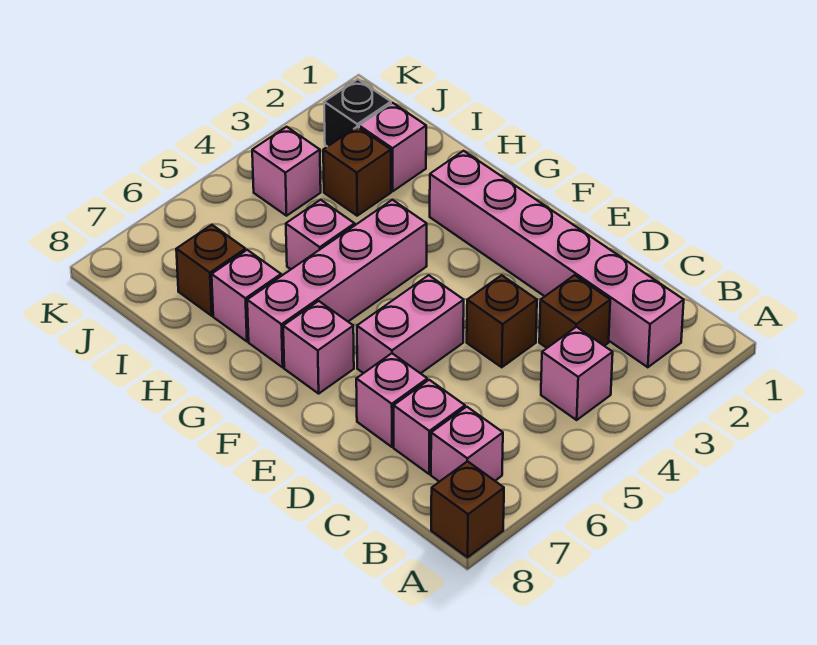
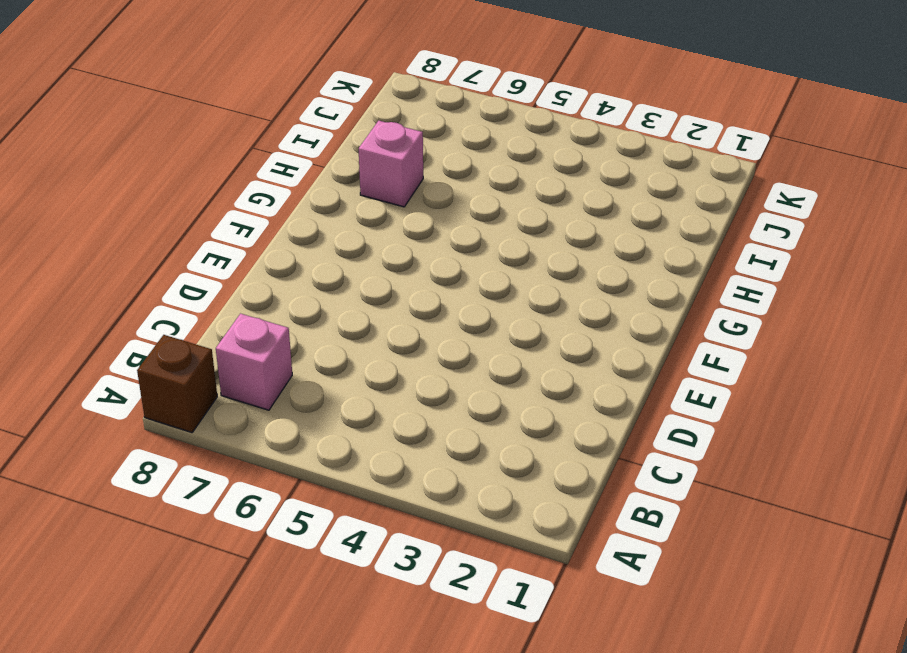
none -> pink brick B2:G2 level 1
none -> pink brick B4 level 1
none -> brown brick C3 level 1

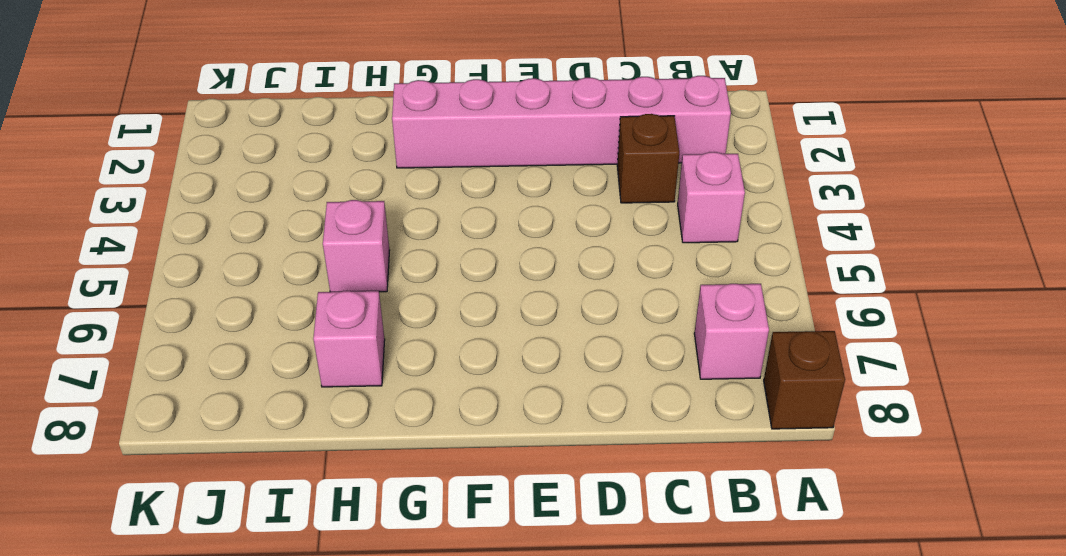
none -> pink brick C7 level 1
none -> brown brick D4 level 1
none -> pink brick D7 level 1

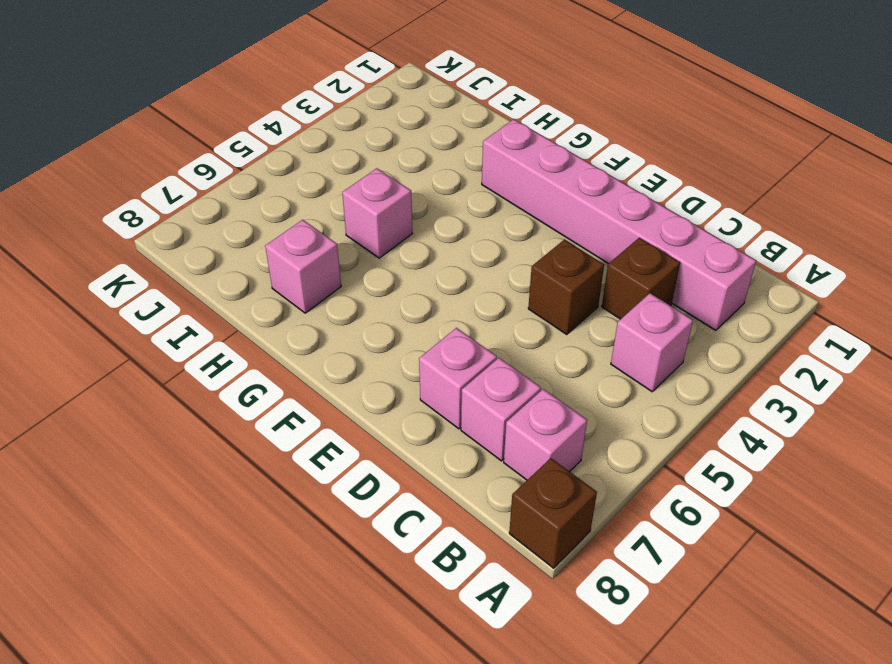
none -> pink brick E5:E6 level 1
none -> pink brick F7 level 1
none -> pink brick G4:G7 level 1

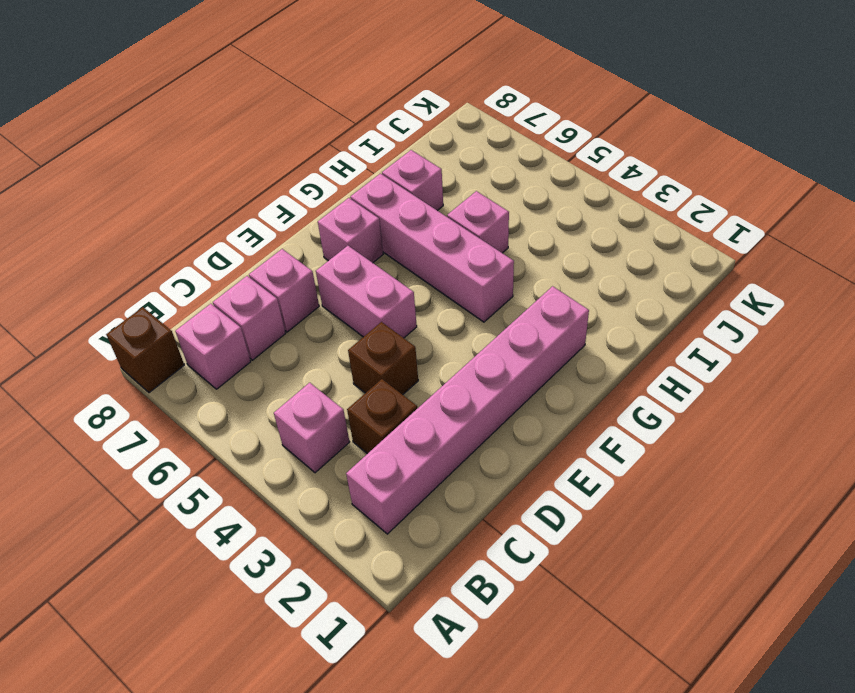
none -> pink brick I2 level 1
none -> brown brick I3 level 1
none -> brown brick I7 level 1

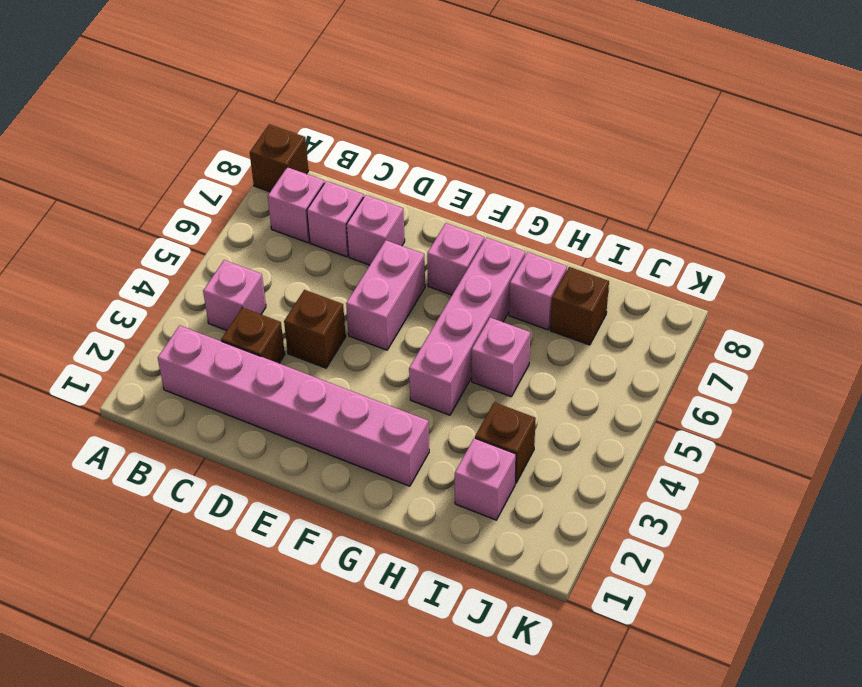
none -> black brick J2 level 1
none -> pink brick J4 level 1

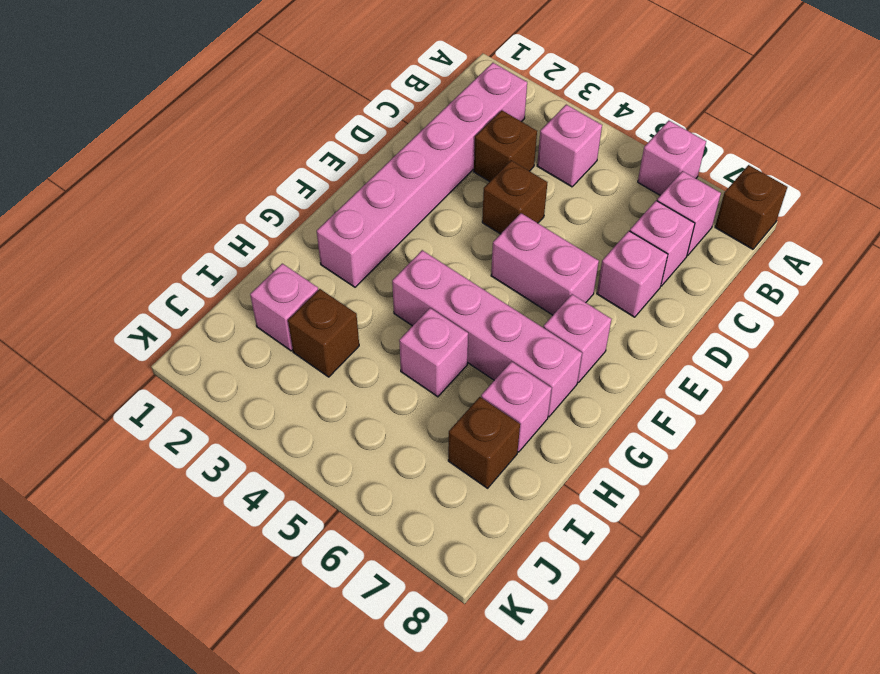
pink brick A6 level 1 -> pink brick J4 level 1
none -> black brick J2 level 1

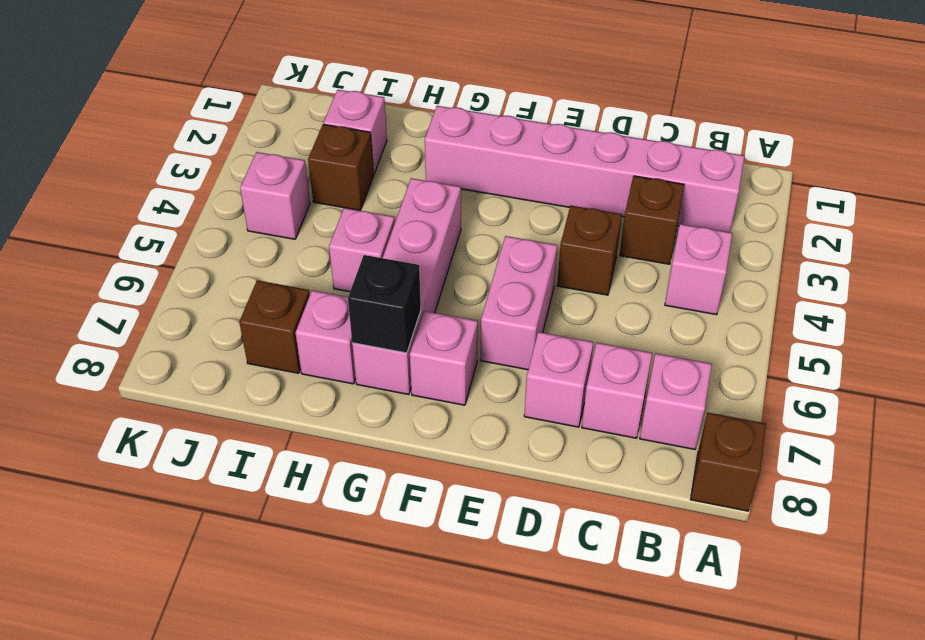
black brick G7 level 2 -> black brick J2 level 1

